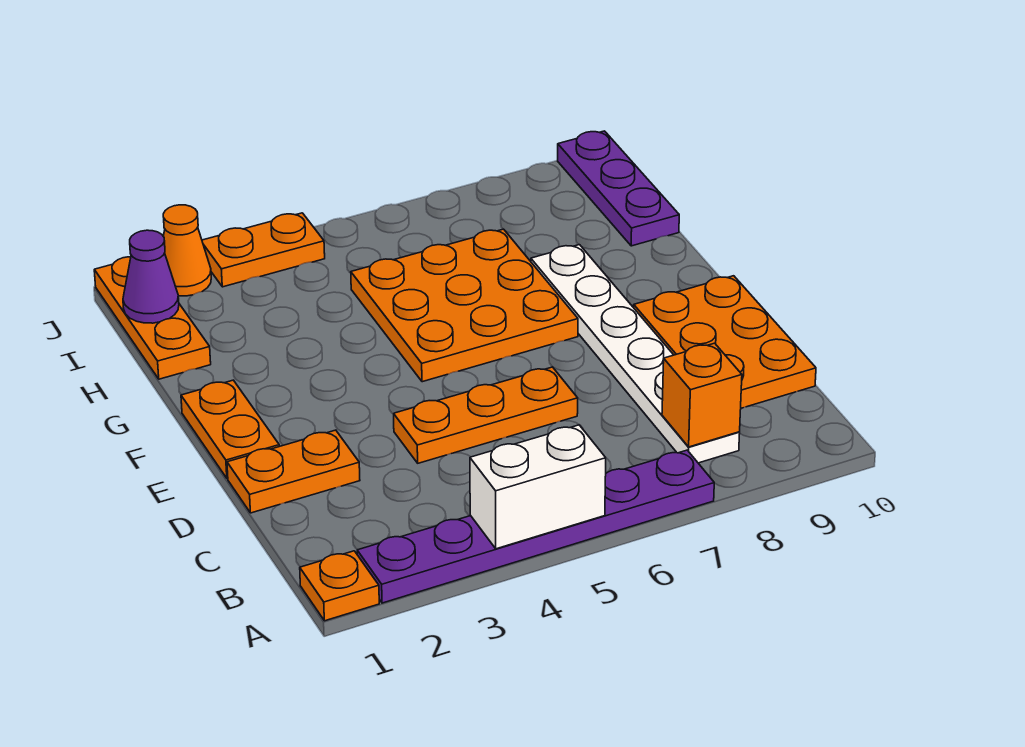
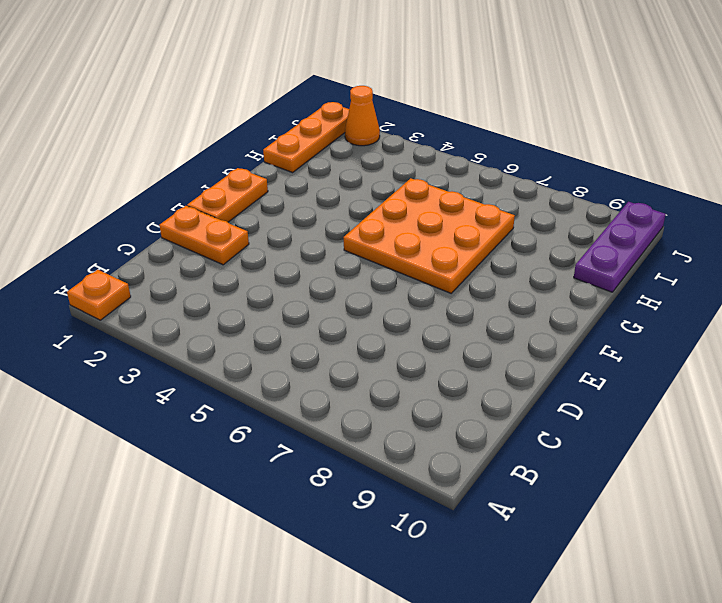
none -> purple plate A2:A7 level 1
none -> white plate B8:G8 level 1
none -> orange plate C9:E10 level 1

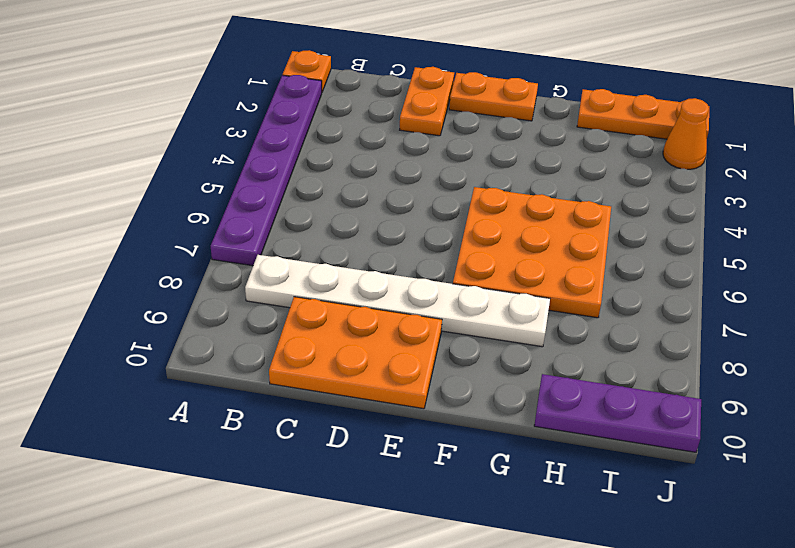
none -> orange plate D4:D6 level 1
none -> orange plate J3:J4 level 1
none -> white brick A4:A5 level 2

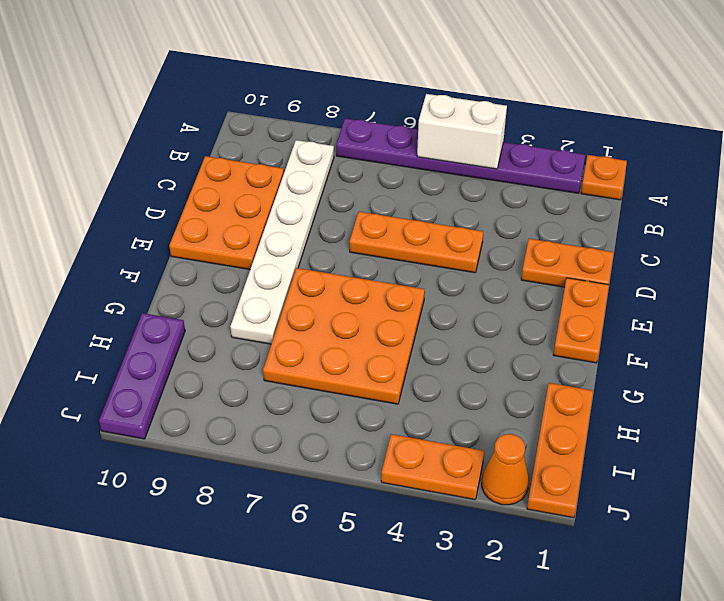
none -> orange brick B8 level 2
none -> purple cone I1 level 2

